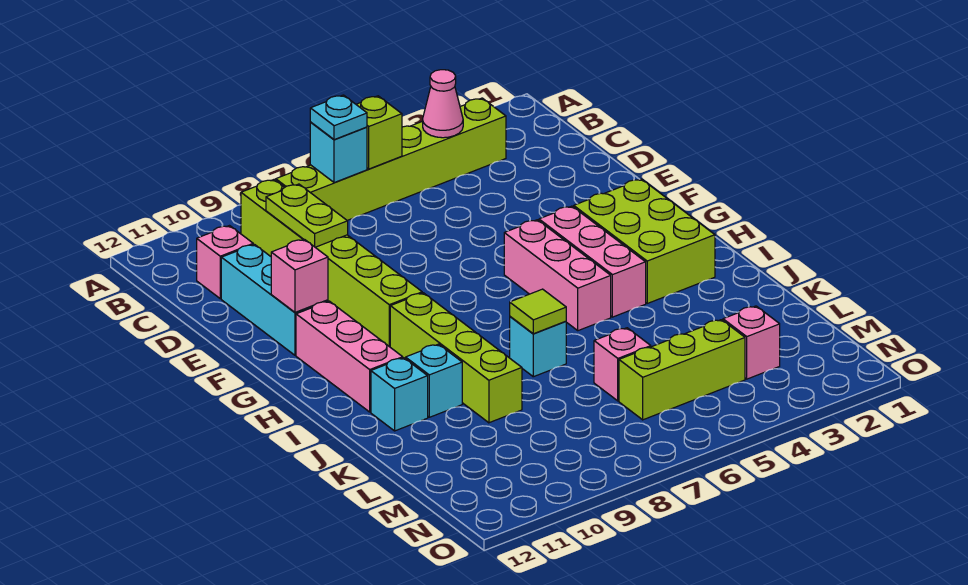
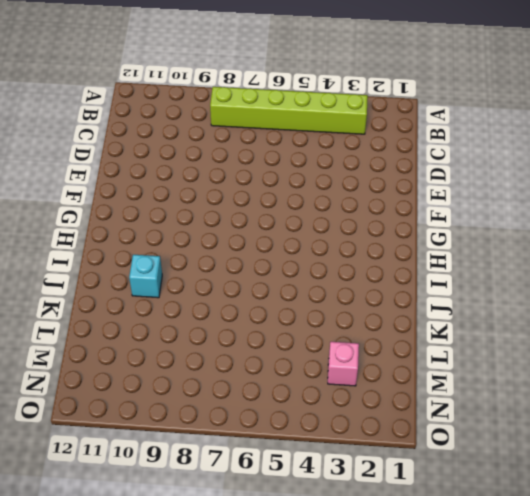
none -> lime brick B9:G9 level 1
none -> pink brick C11 level 1
none -> cyan brick D11:F11 level 1

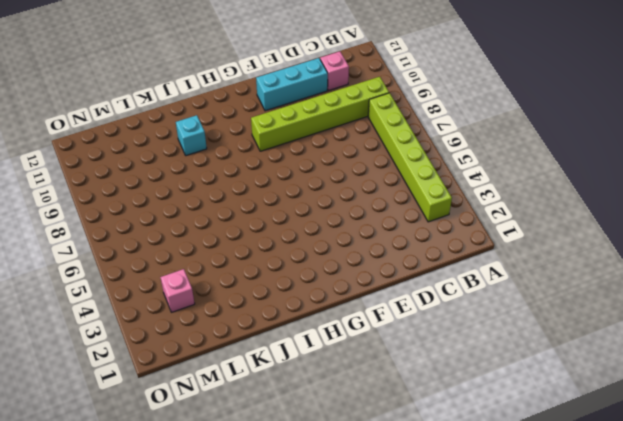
none -> lime brick G2:I3 level 1
none -> pink brick G4:I4 level 1
none -> pink brick G5:I5 level 1

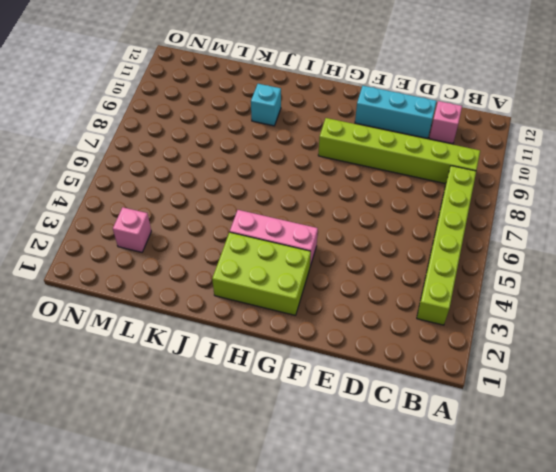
none -> pink brick G5:I5 level 1
none -> pink brick G11:I11 level 1
none -> lime brick H9:K9 level 1

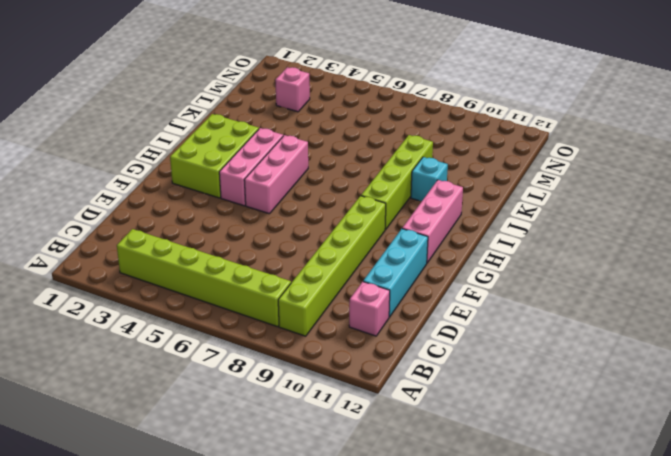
none -> cyan brick J7 level 1
none -> cyan brick J11 level 1
none -> pink brick L6 level 1

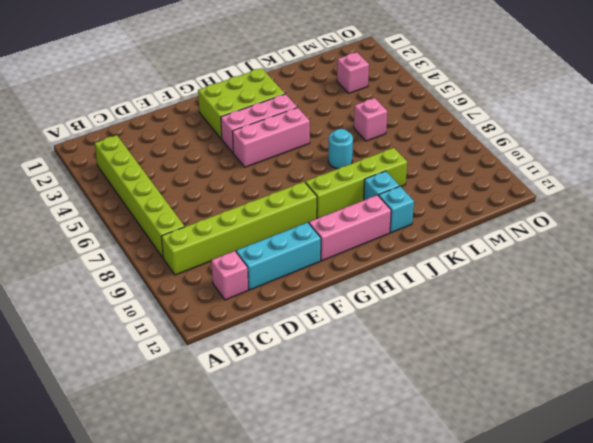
cyan round brick J7 level 1 -> cyan brick J7 level 1
none -> lime brick M4:M6 level 1
none -> pink cone B4 level 2
none -> lime brick B6 level 2

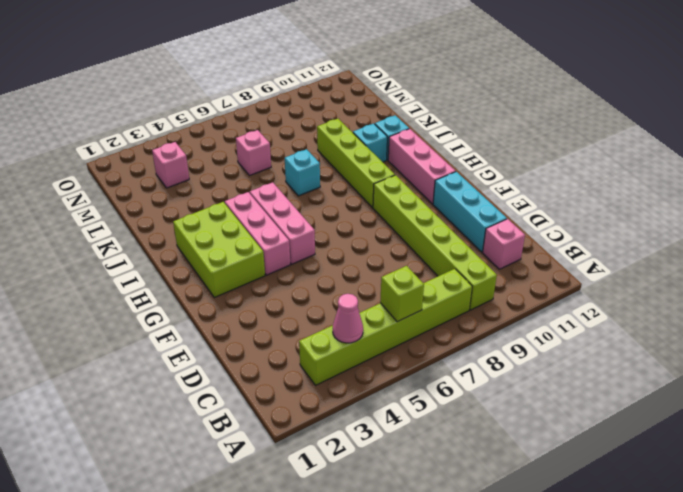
none -> lime brick M4:M6 level 1
none -> cyan brick B7 level 2
none -> lime plate C9:D9 level 2

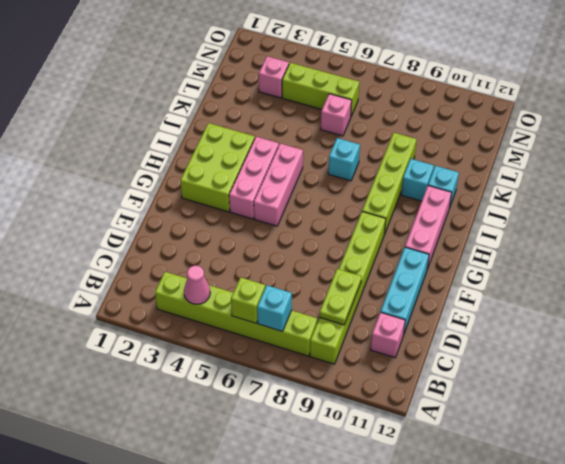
none -> pink brick F11 level 2
none -> lime tile J7 level 2
none -> cyan plate B7 level 3

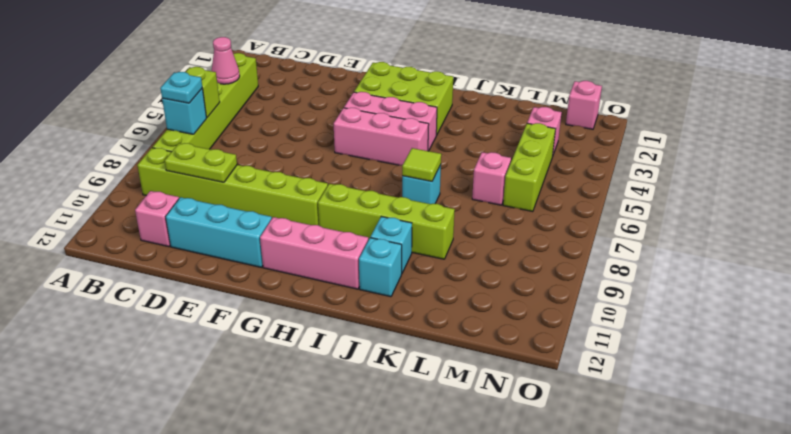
pink brick N1 level 1 -> pink brick F11 level 2

